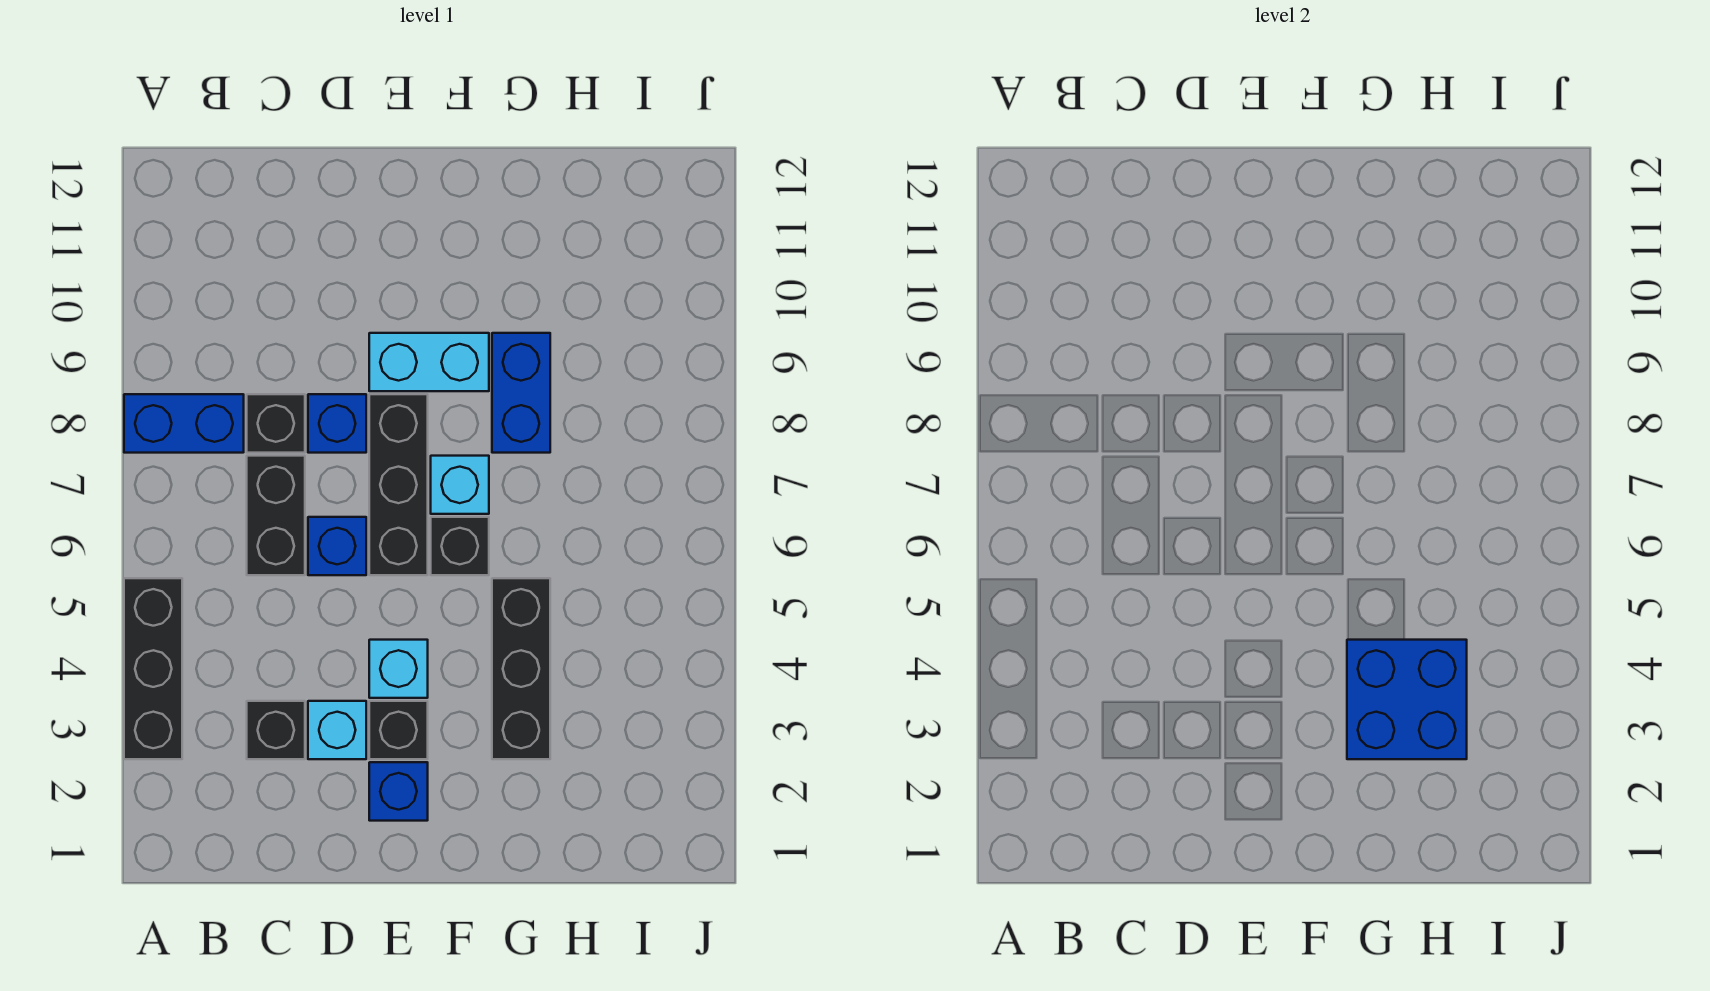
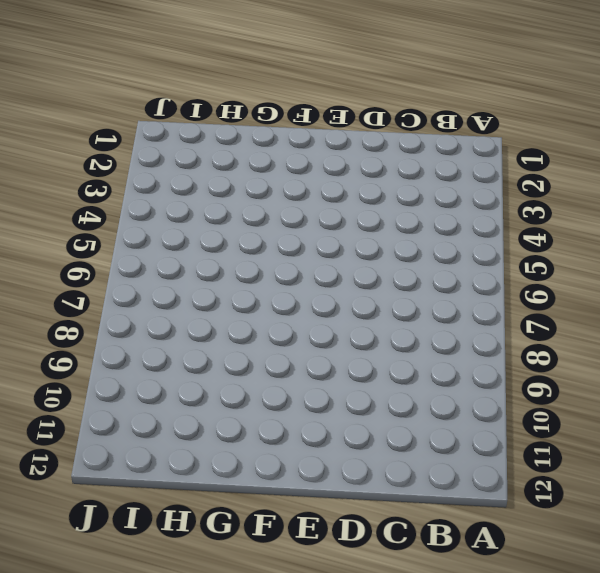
none -> black brick A3:A5 level 1
none -> blue brick A8:B8 level 1
none -> black brick C3 level 1

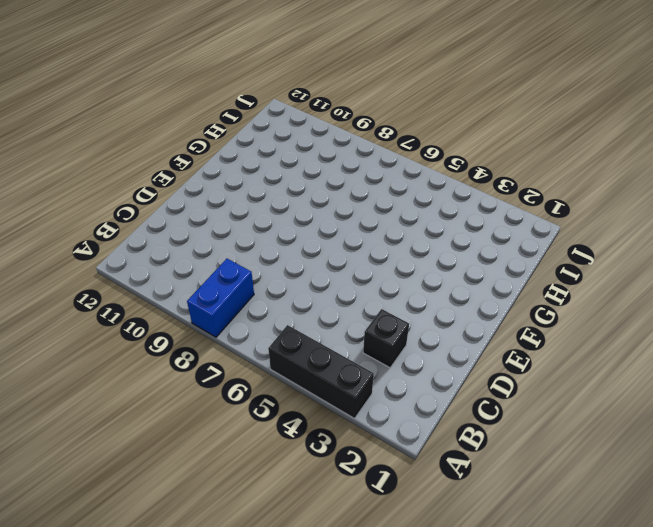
none -> black brick C6:C7 level 1
none -> black brick C8 level 1
none -> cyan brick D3 level 1

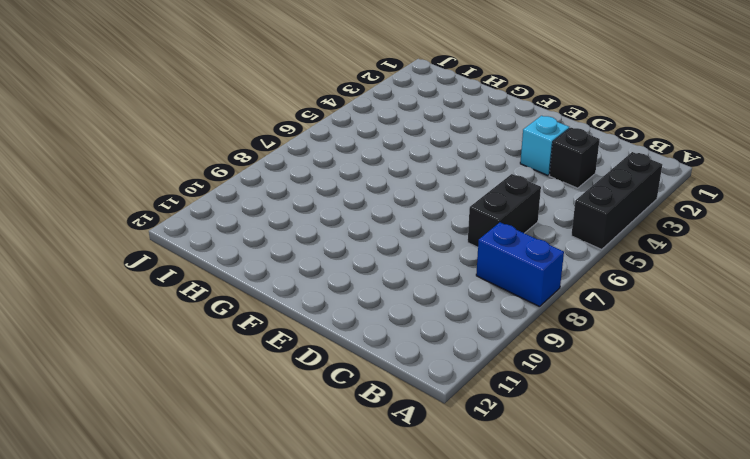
none -> black brick C8 level 1
none -> blue brick D6 level 1
none -> blue brick D8 level 1

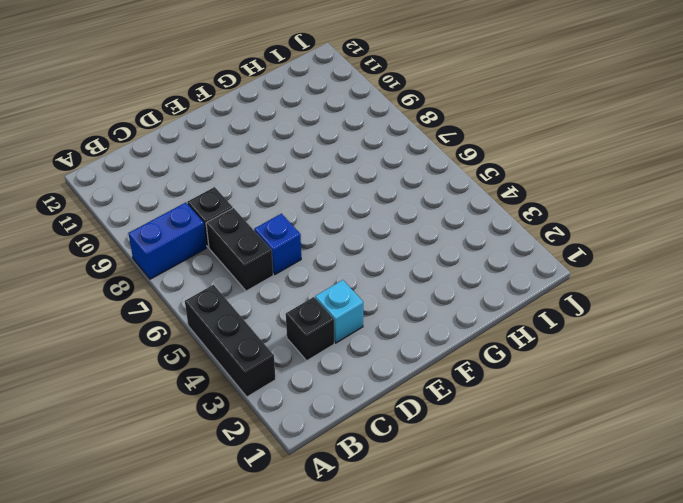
none -> blue brick D8 level 1
none -> blue brick E2 level 1
none -> black brick E3 level 1

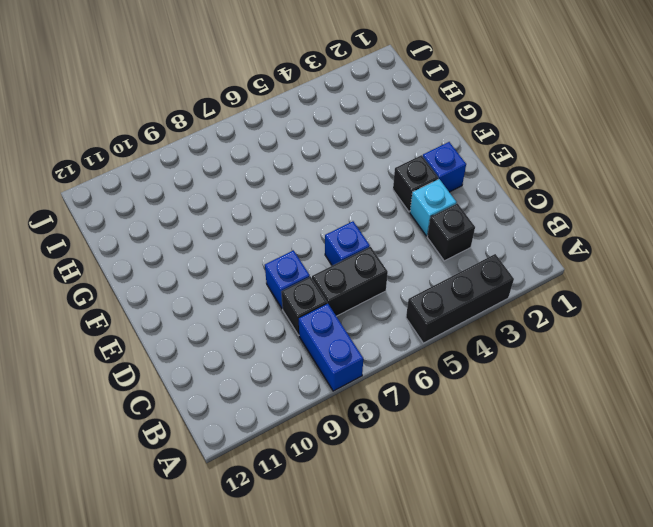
none -> cyan brick E4 level 1
none -> black brick E6:E8 level 1
none -> cyan brick E9:F9 level 1

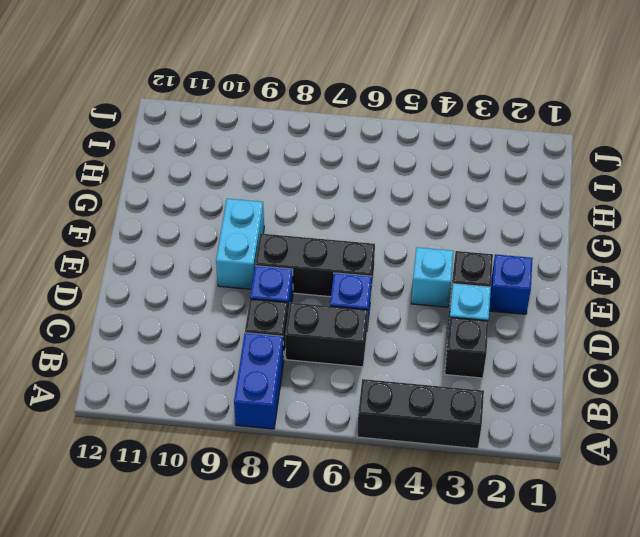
none -> black brick F6 level 1
none -> cyan brick F7 level 1
none -> black brick G3:G5 level 1

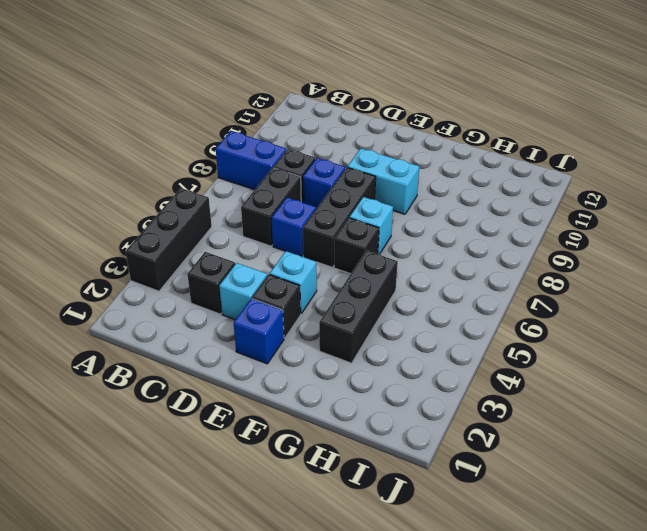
none -> blue brick G8:G9 level 1
none -> blue brick G3:H4 level 2

